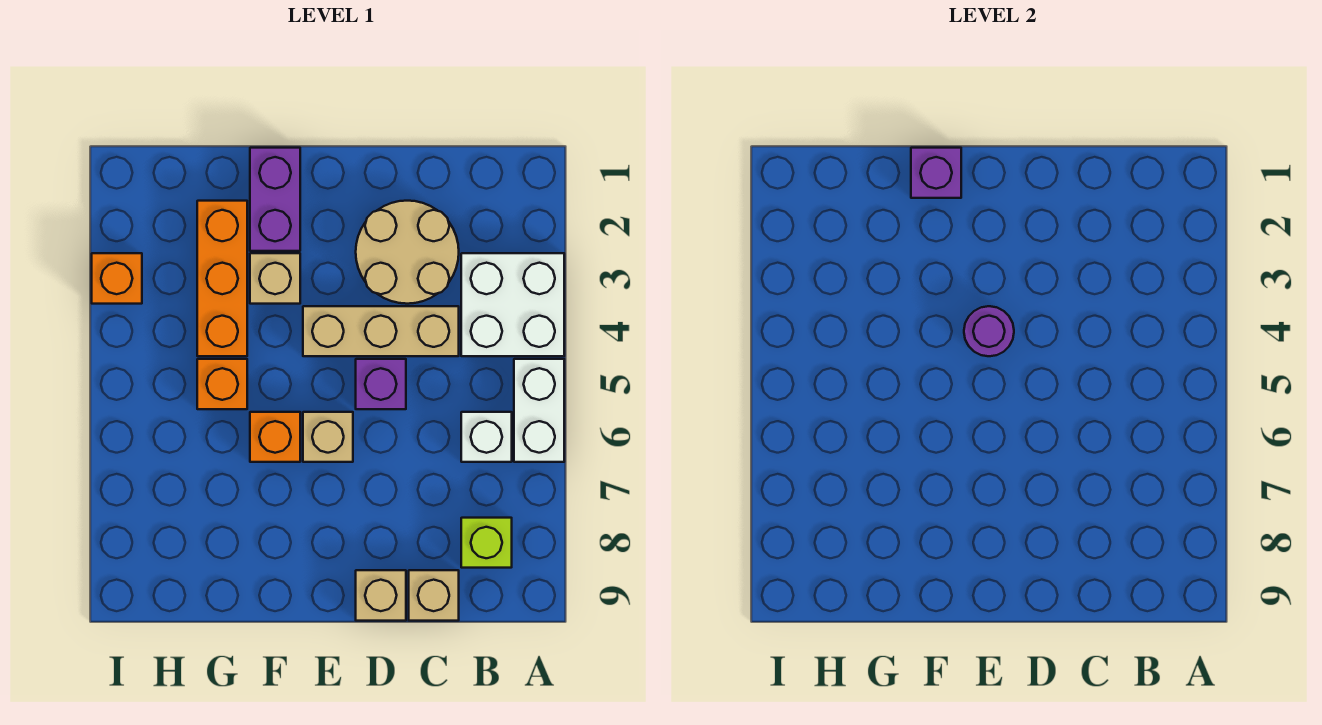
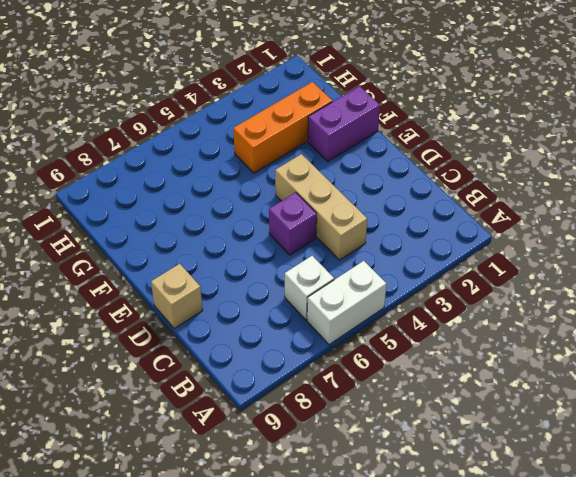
none -> white brick A3:B4 level 1
none -> lime brick B8 level 1
none -> tan round brick C2:D3 level 1

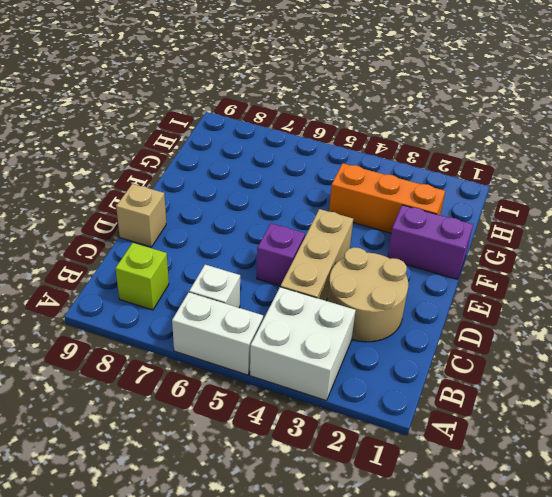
none -> tan brick C9 level 1
none -> tan brick E6 level 1
none -> tan brick F3 level 1

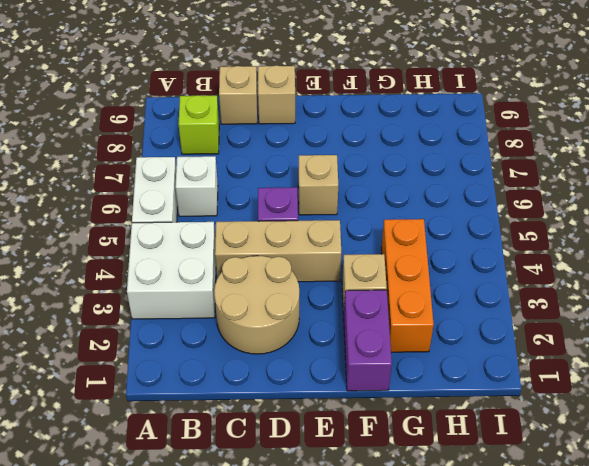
none -> orange brick F6 level 1
none -> orange brick G5 level 1
none -> orange brick I3 level 1

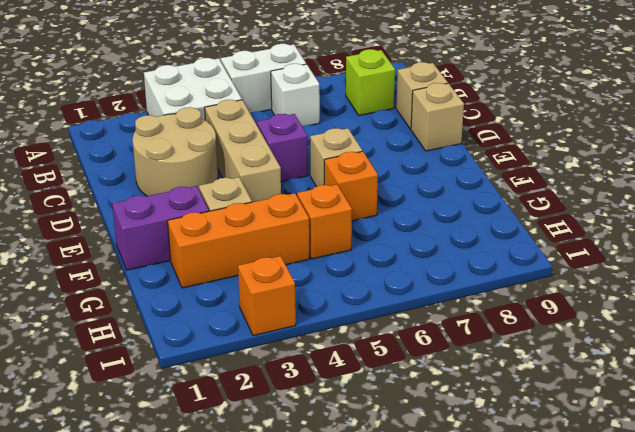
none -> purple round brick E4 level 2
none -> purple brick F1 level 2

